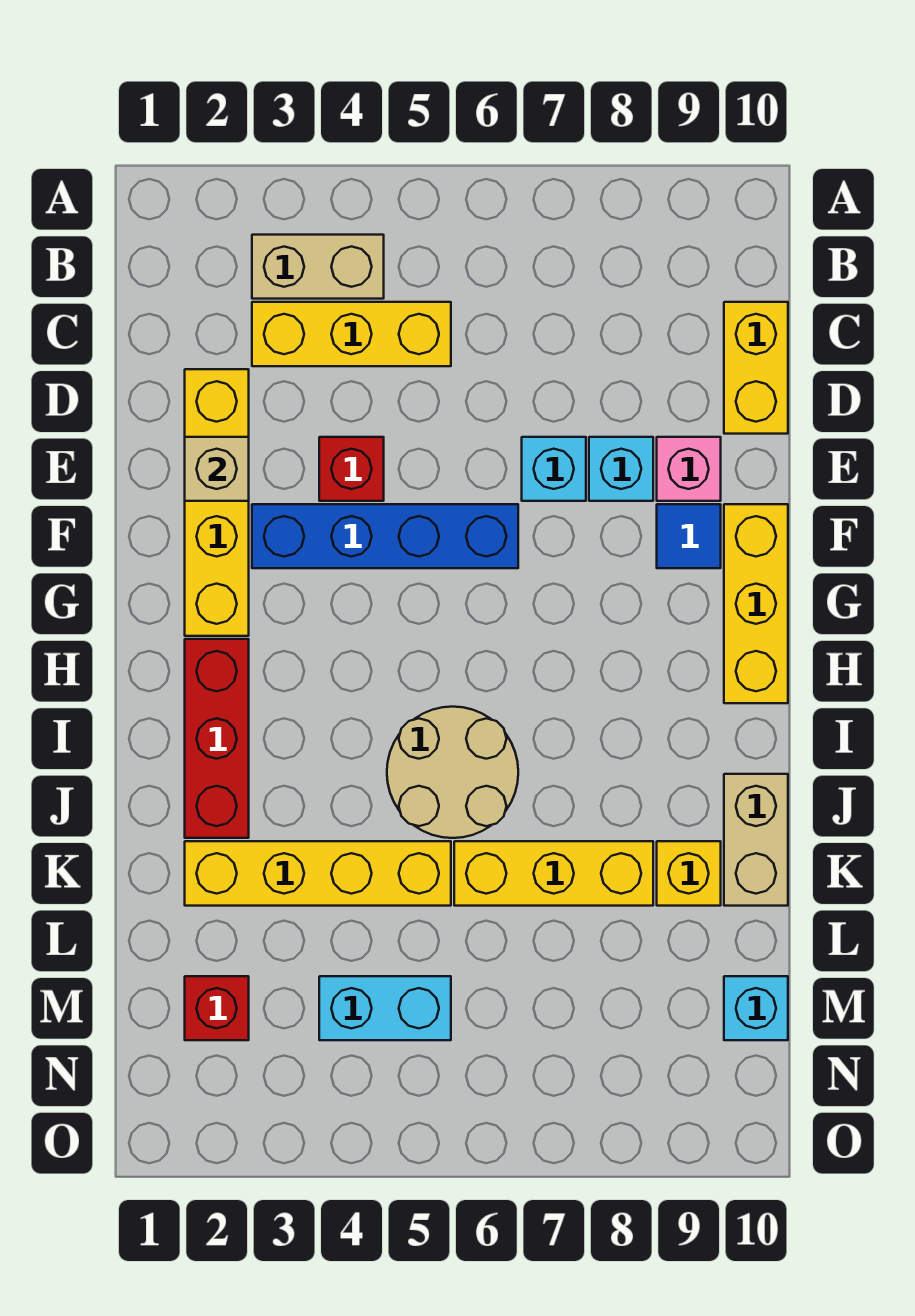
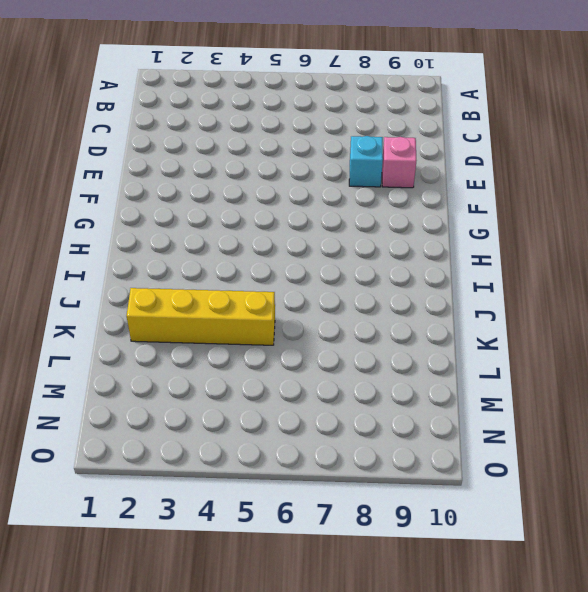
none -> tan brick B3:B4 level 1
none -> yellow brick C3:C5 level 1
none -> yellow brick C10:D10 level 1

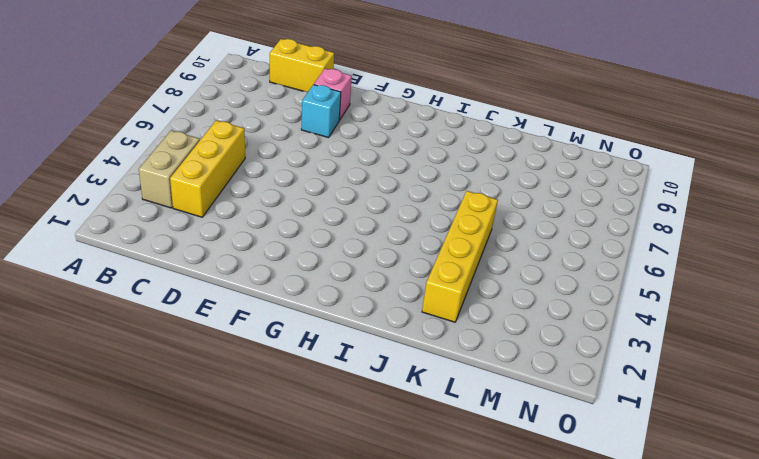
none -> yellow brick D2:G2 level 1
none -> red brick E4 level 1
none -> cyan brick E7 level 1

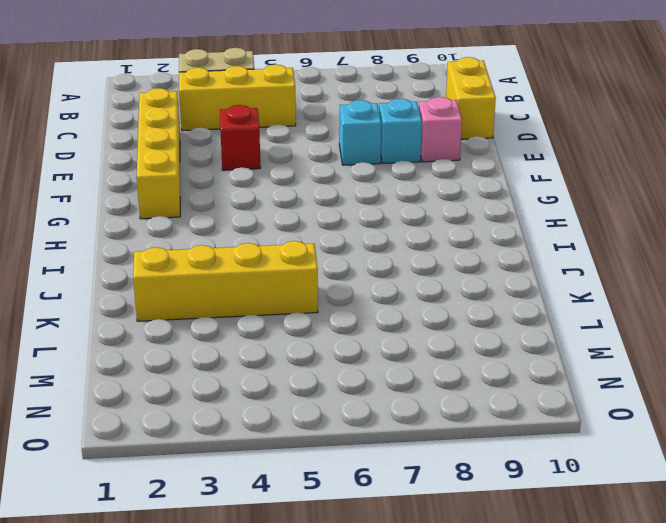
none -> blue brick F3:F6 level 1
none -> blue tile F9 level 1
none -> yellow brick F10:H10 level 1

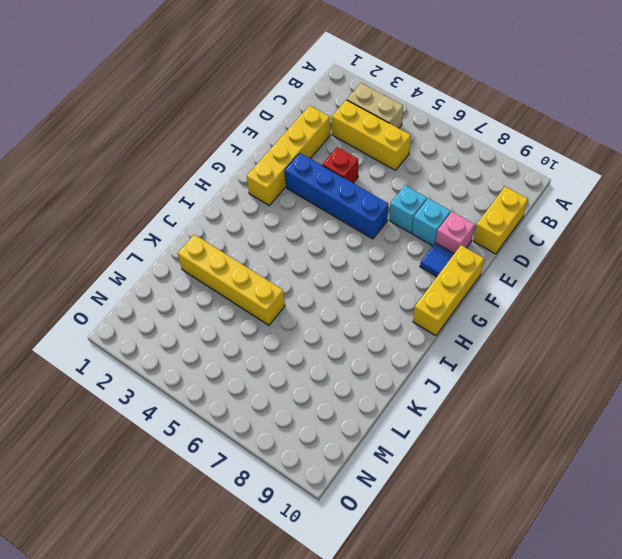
none -> red brick H2:J2 level 1
none -> tan round brick I5:J6 level 1
none -> tan brick J10:K10 level 1

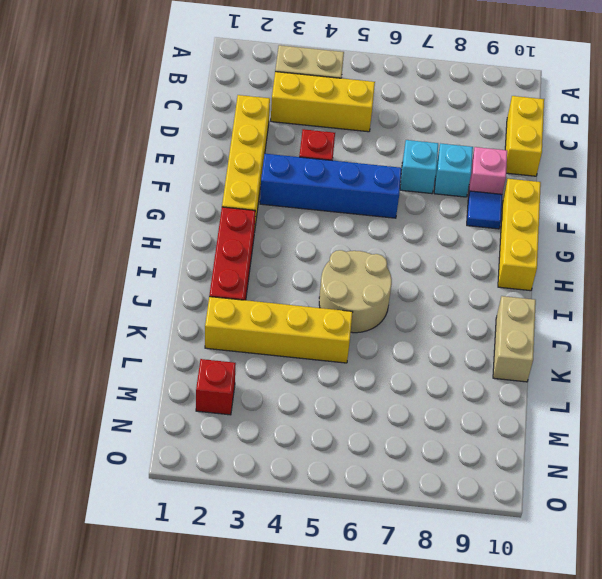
none -> yellow brick K6:K8 level 1
none -> yellow brick K9 level 1
none -> cyan brick M4:M5 level 1

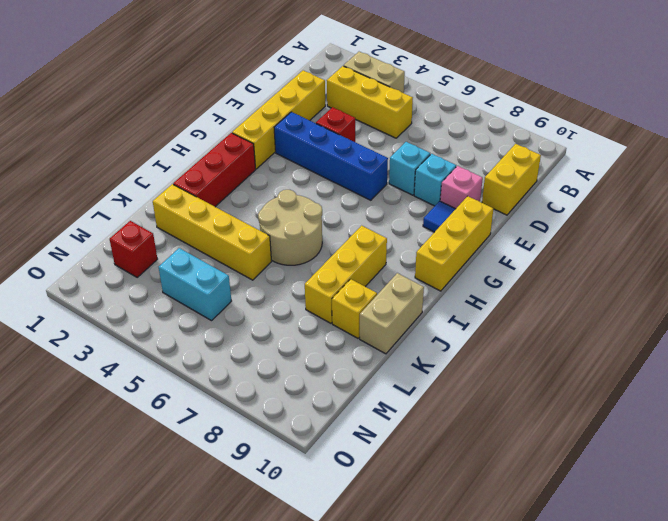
yellow brick I8:K8 level 1 -> yellow brick K6:K8 level 1
none -> cyan brick M10 level 1
none -> tan brick E2 level 2

